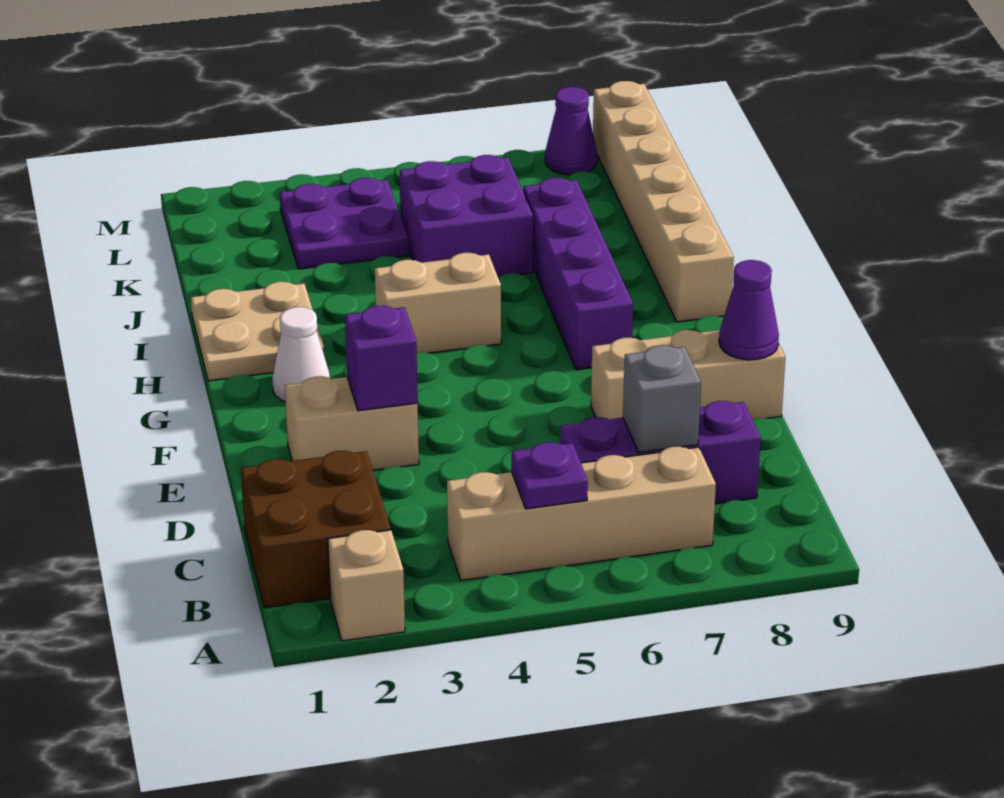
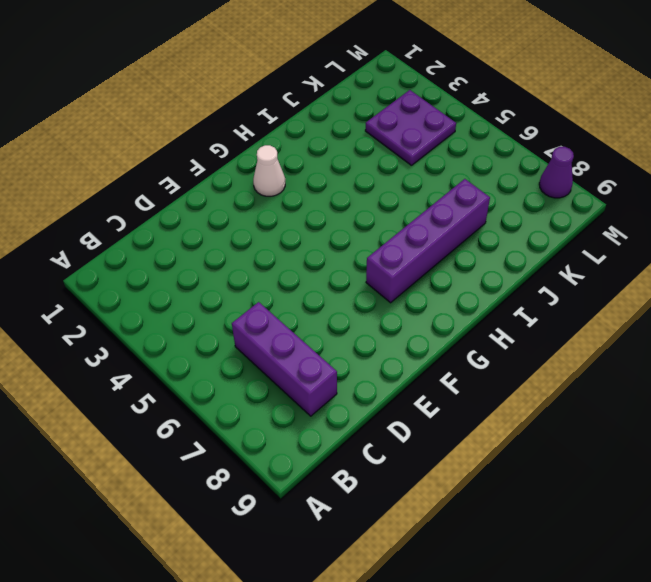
none -> tan brick A2 level 1
none -> brown brick B1:C2 level 1
none -> tan brick B4:B7 level 1

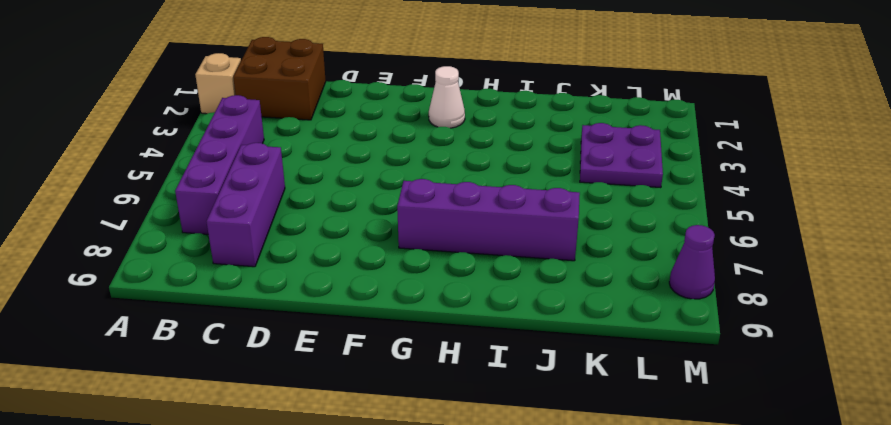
purple brick B4:B7 level 1 -> tan brick B4:B7 level 1
none -> tan brick E2:E3 level 1
none -> tan brick E7:E9 level 1
none -> tan plate H1:I2 level 1

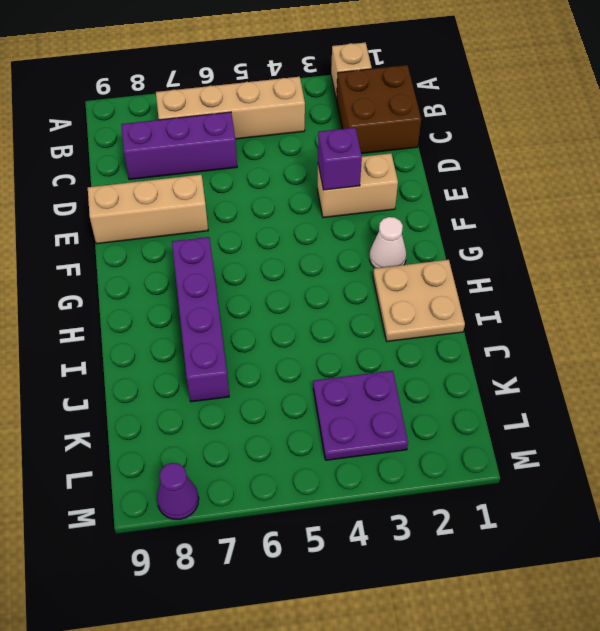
none -> tan brick H4:H5 level 1
none -> tan brick H9:M9 level 1
none -> purple brick J5:K6 level 1

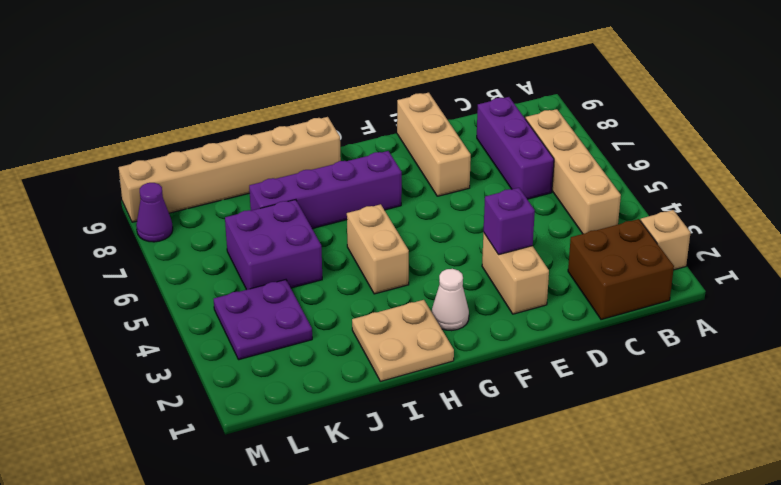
none -> purple plate B5 level 2
none -> grey brick C7 level 2
none -> purple cone E9 level 2

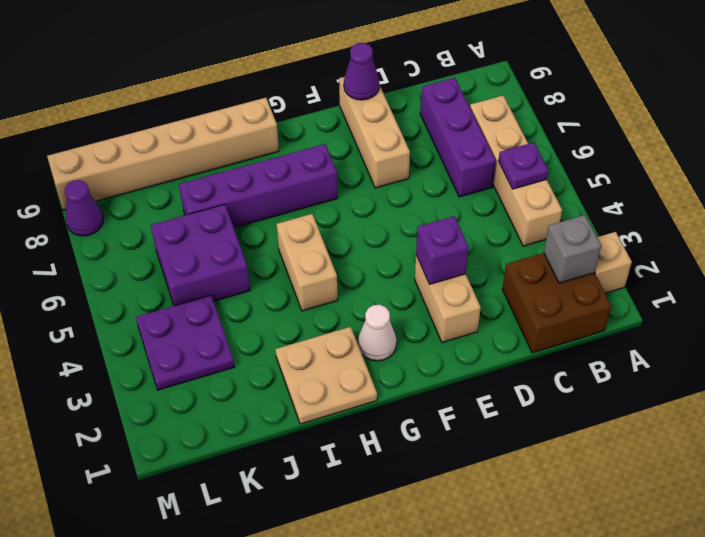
grey brick B2 level 2 -> grey brick C7 level 2

